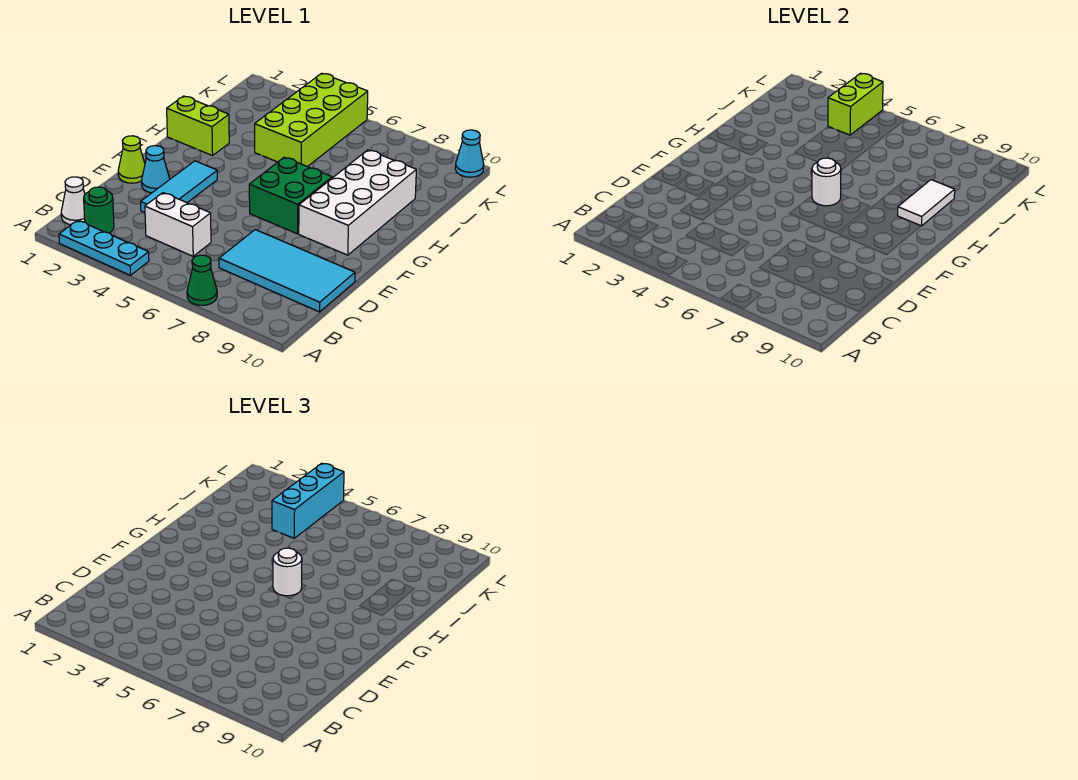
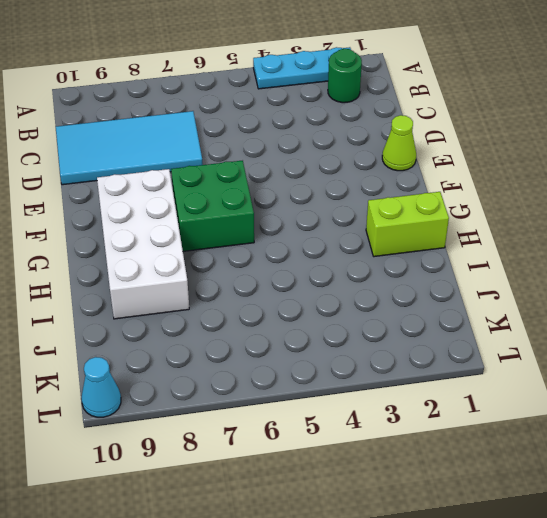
none -> green cone A7 level 1
none -> white cone B1 level 1
none -> white brick C4:C5 level 1

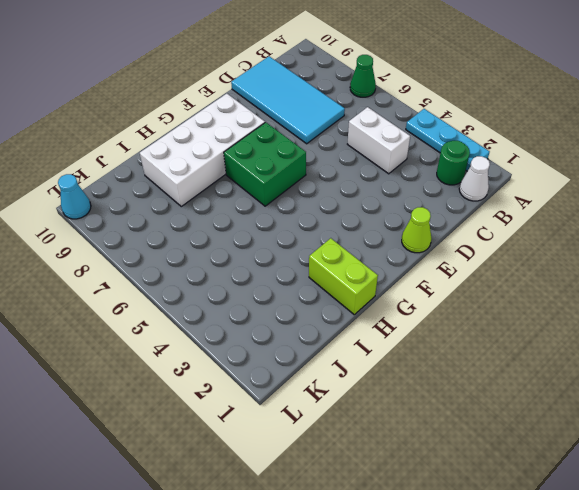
none -> cyan tile D3:F3 level 1
none -> cyan cone E2 level 1
none -> lime brick I4:L5 level 1

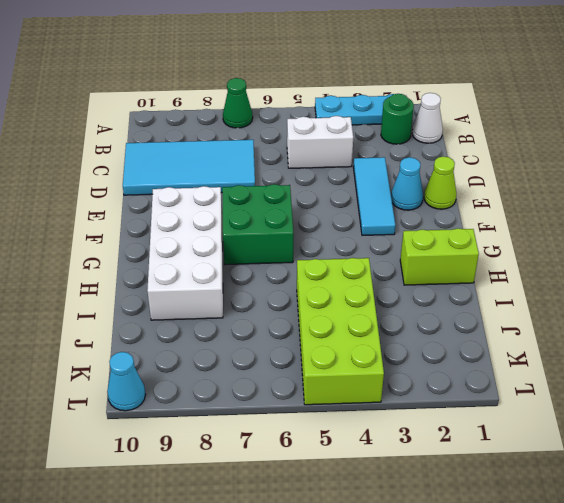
none -> white round brick G6 level 2
none -> white tile H9:I9 level 2
none -> lime brick K4:L4 level 2

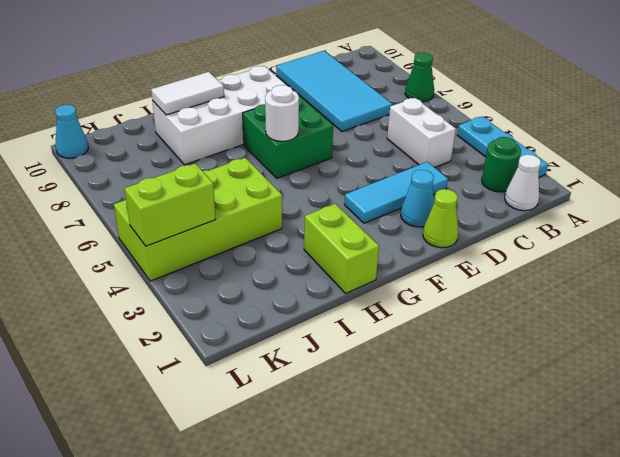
none -> white round brick G6 level 3
none -> cyan brick J4:L4 level 3

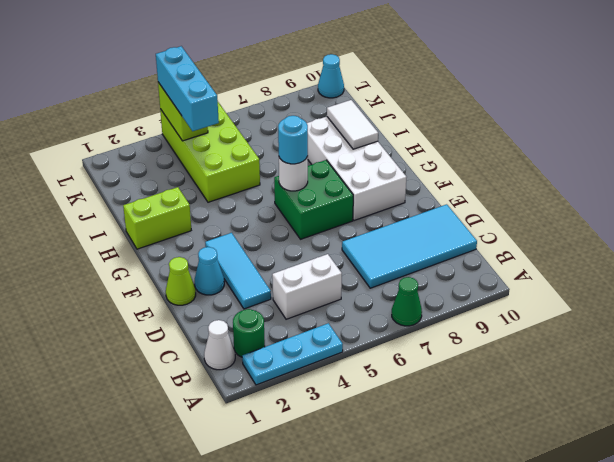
cyan round brick G6 level 3 -> white round brick G6 level 3

